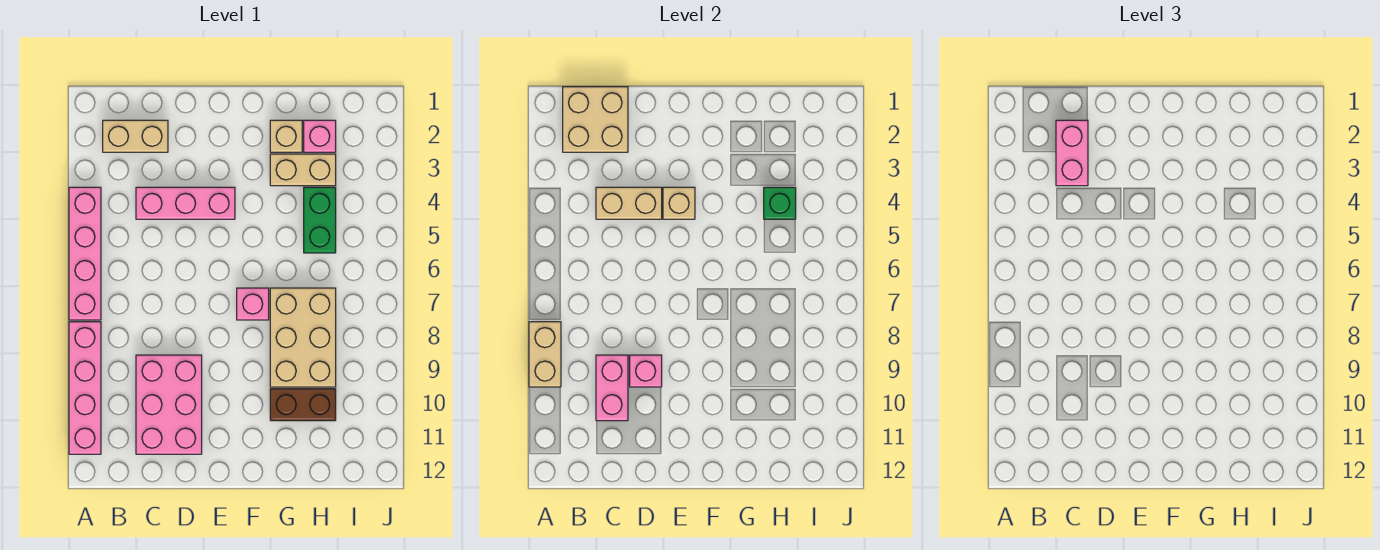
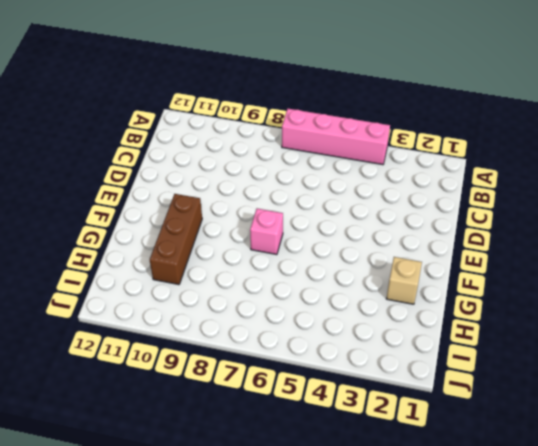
brown brick F10:H10 level 1 -> brown brick G10:H10 level 1
none -> pink brick A8:A11 level 1
none -> tan brick B2:C2 level 1
none -> pink brick C4:E4 level 1

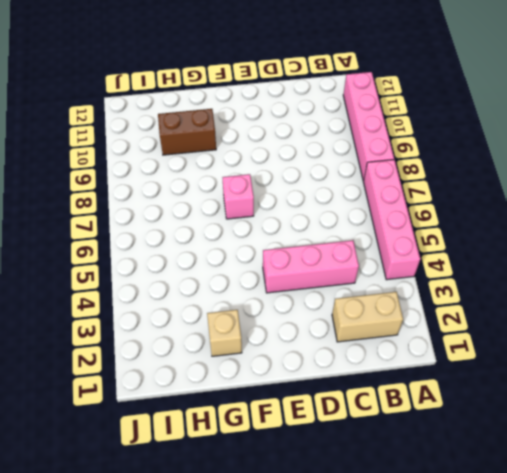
none -> pink brick C9:D11 level 1
none -> tan brick G3:H3 level 1
none -> tan brick G7:H9 level 1

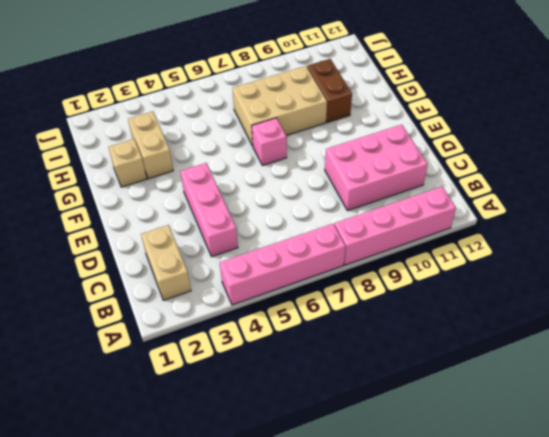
none -> pink brick H2 level 1
none -> green brick H4:H5 level 1
none -> tan brick A8:A9 level 2

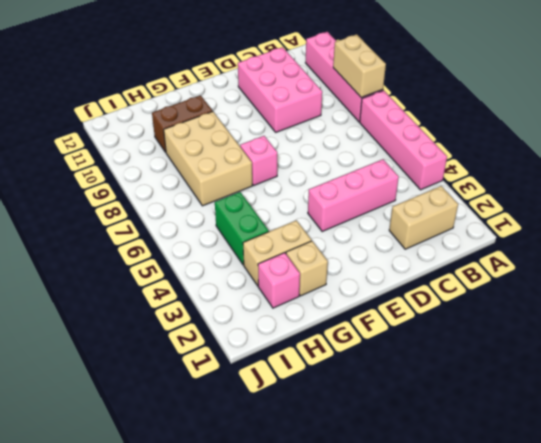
none -> tan brick B1:C2 level 2
none -> tan brick C4:D4 level 2
none -> pink brick C9:C10 level 2

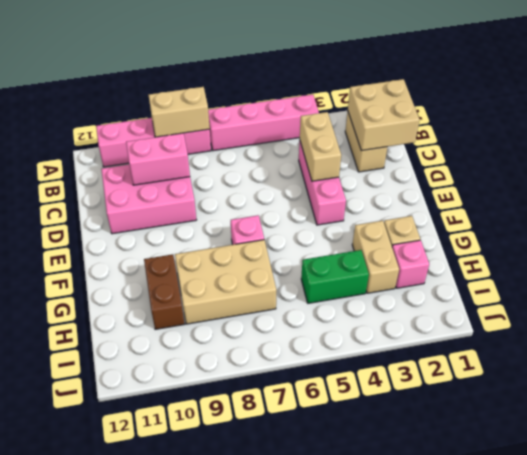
none -> pink brick D9 level 2
none -> tan brick E4 level 2
none -> green brick H4 level 2

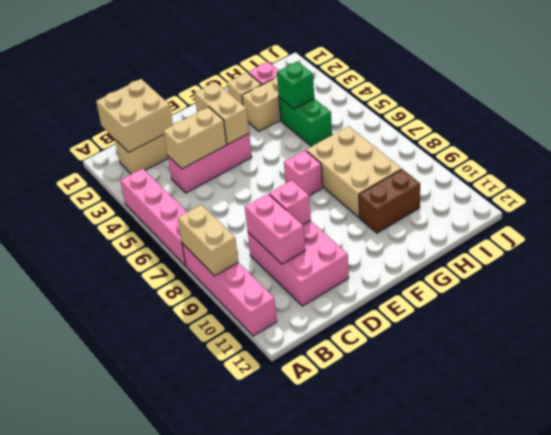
tan brick E3:E4 level 2 -> tan brick E4 level 2
none -> pink brick C2:C3 level 3

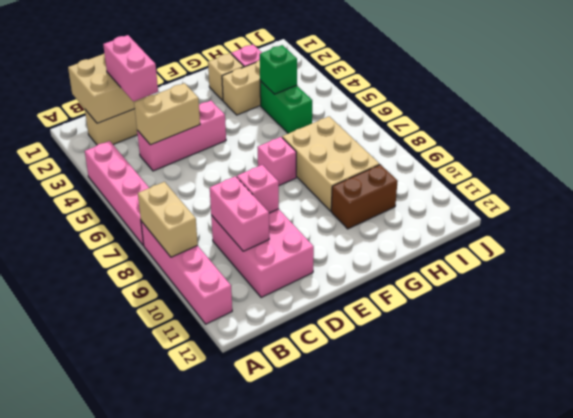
none -> tan brick E4 level 2

